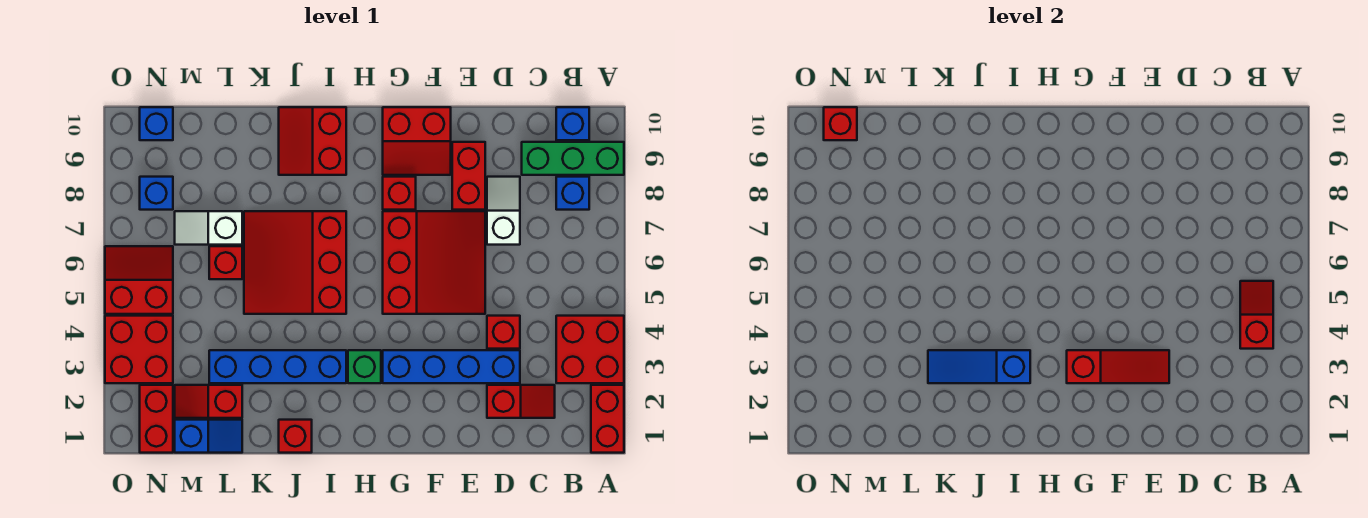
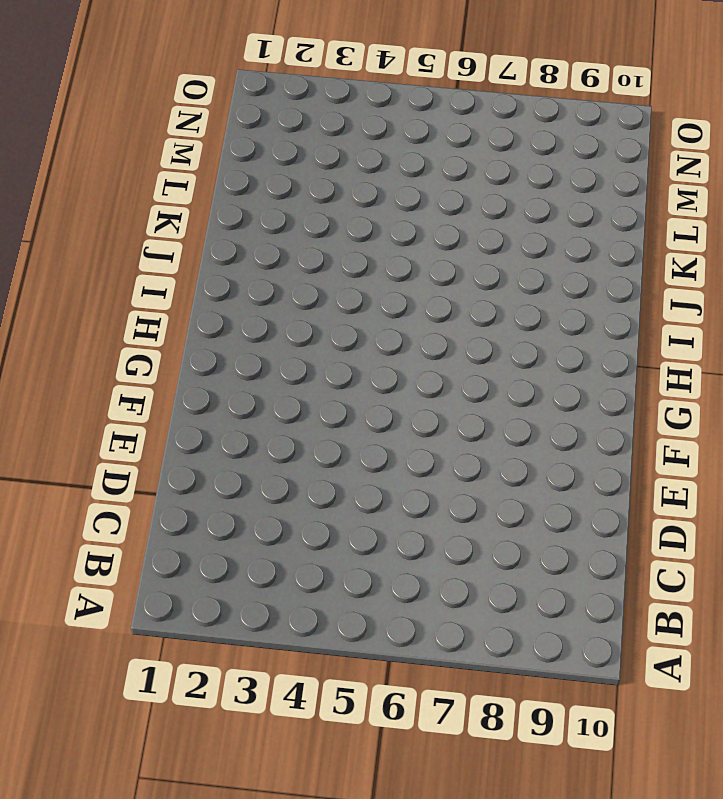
none -> red brick A1:A2 level 1
none -> red brick A3:B4 level 1
none -> green brick A9:C9 level 1
none -> blue brick B8 level 1

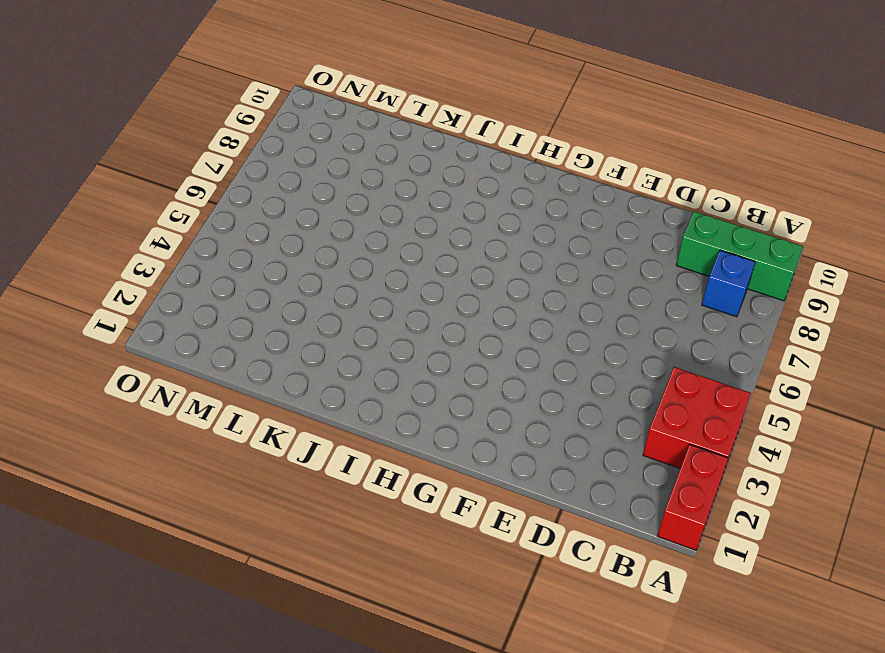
none -> blue brick B10 level 1
none -> red slope C2:D2 level 1 top D
none -> blue brick D3:G3 level 1
none -> red brick D4 level 1

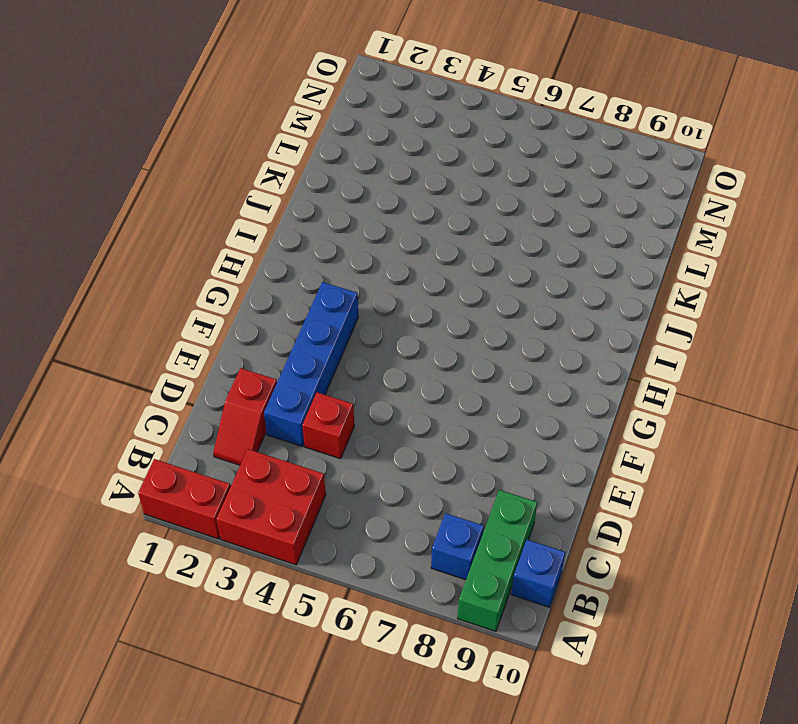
none -> white slope D7:D8 level 1 top 7
none -> red slope E5:G7 level 1 top G
none -> red brick E8:E9 level 1
none -> red slope F9:G10 level 1 top 10

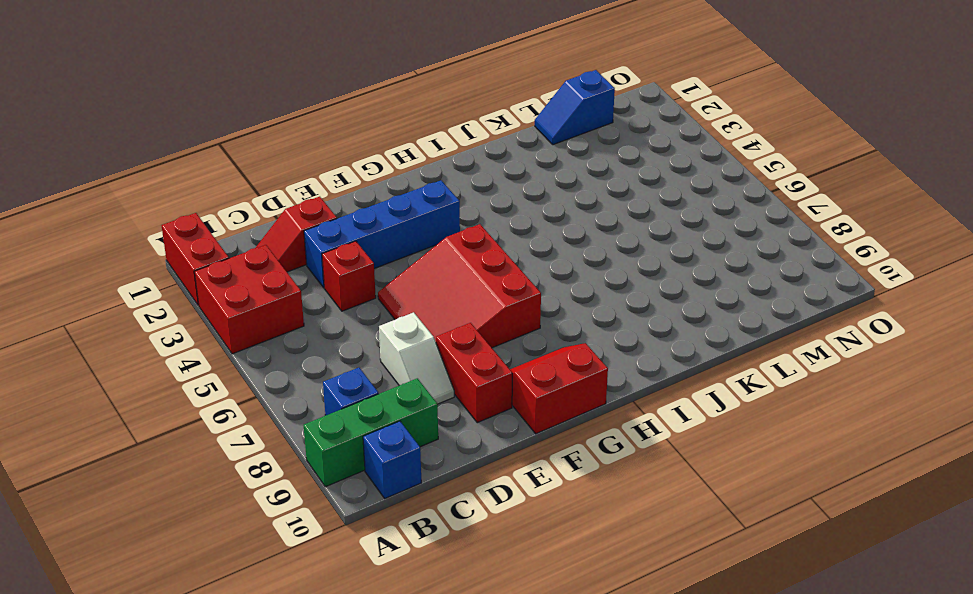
none -> red brick G8 level 1
none -> green brick H3 level 1
none -> blue brick I3:L3 level 1
none -> red slope I5:K7 level 1 top I

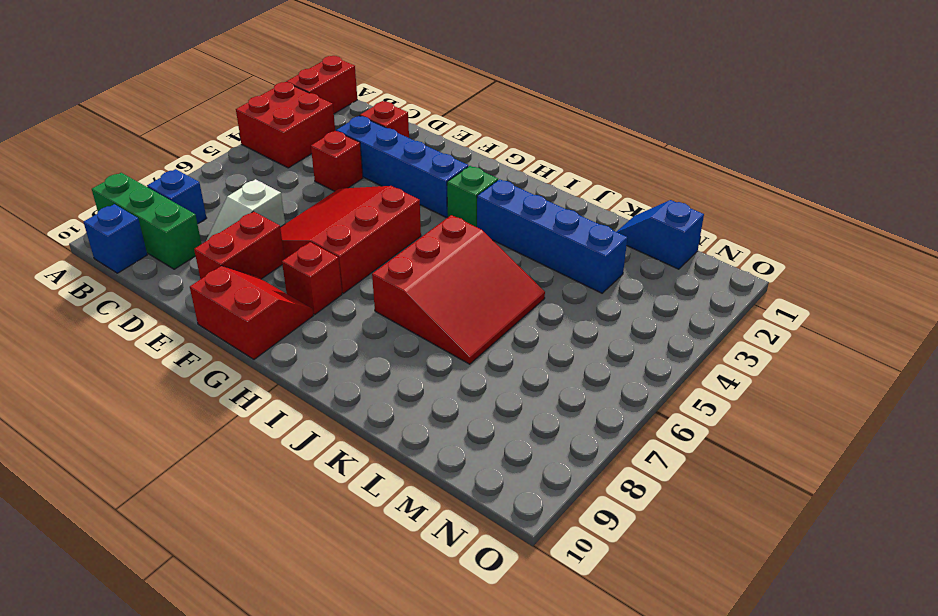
none -> red slope I9:J10 level 1 top I
none -> red brick J1 level 1
none -> red slope L2:M2 level 1 top L
none -> red brick L6 level 1

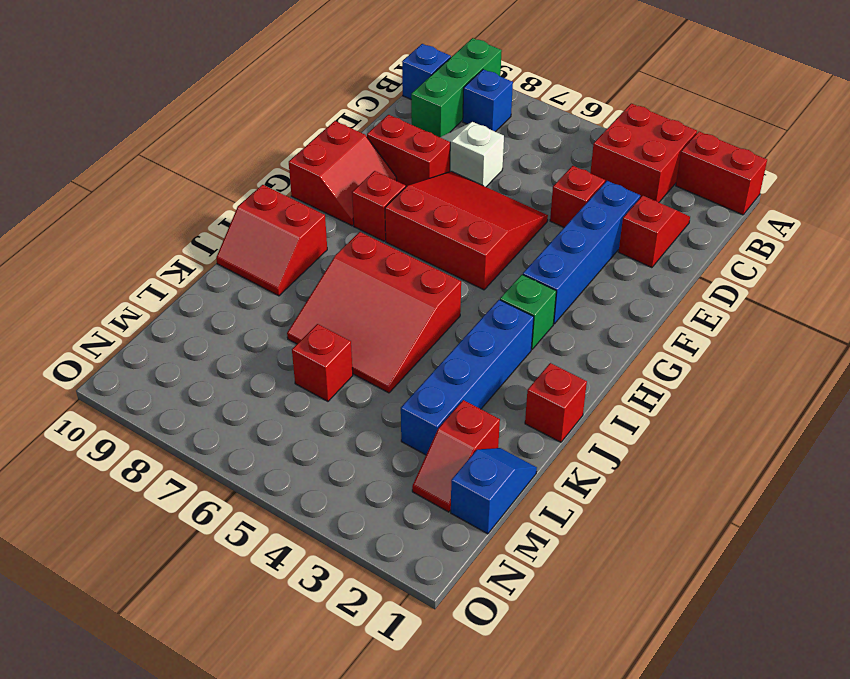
none -> white slope L7:M7 level 1 top L
none -> red brick N1:N2 level 1
none -> red brick N3:O4 level 1
none -> red slope N5:O6 level 1 top 5

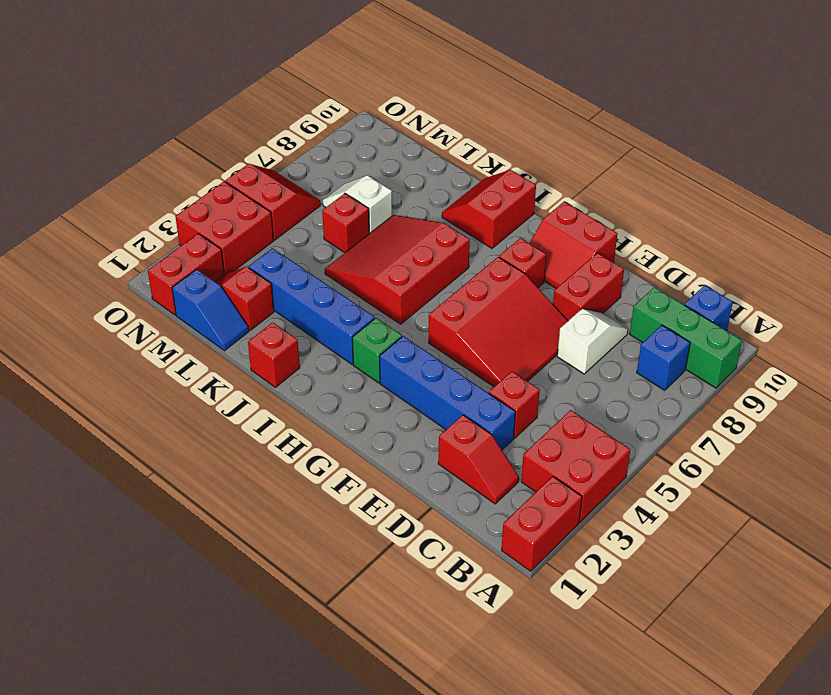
none -> blue brick N8 level 1
none -> blue brick N10 level 1
none -> red slope B4:B5 level 2 top 4
none -> red slope E3:G3 level 2 top G

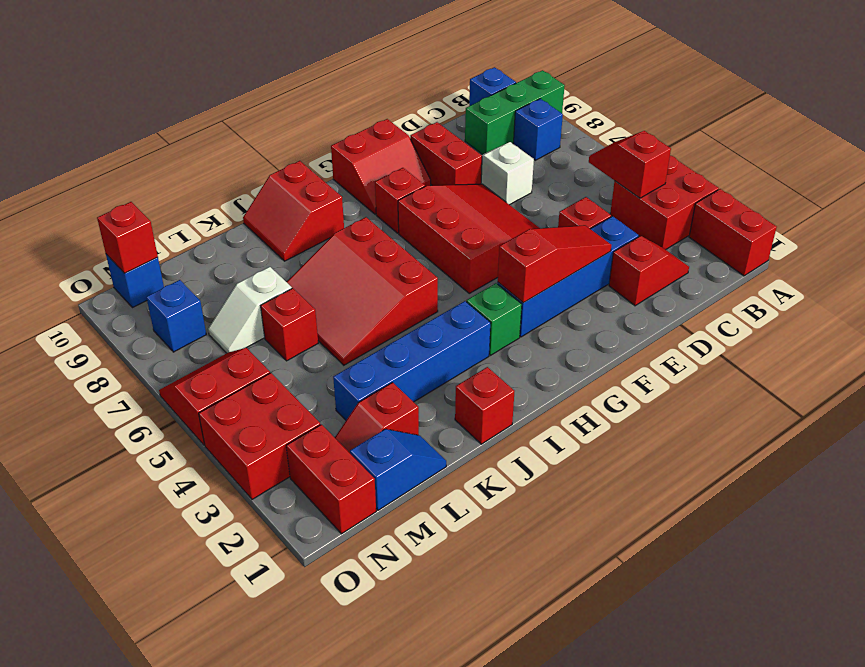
none -> blue slope I3:K3 level 2 top I

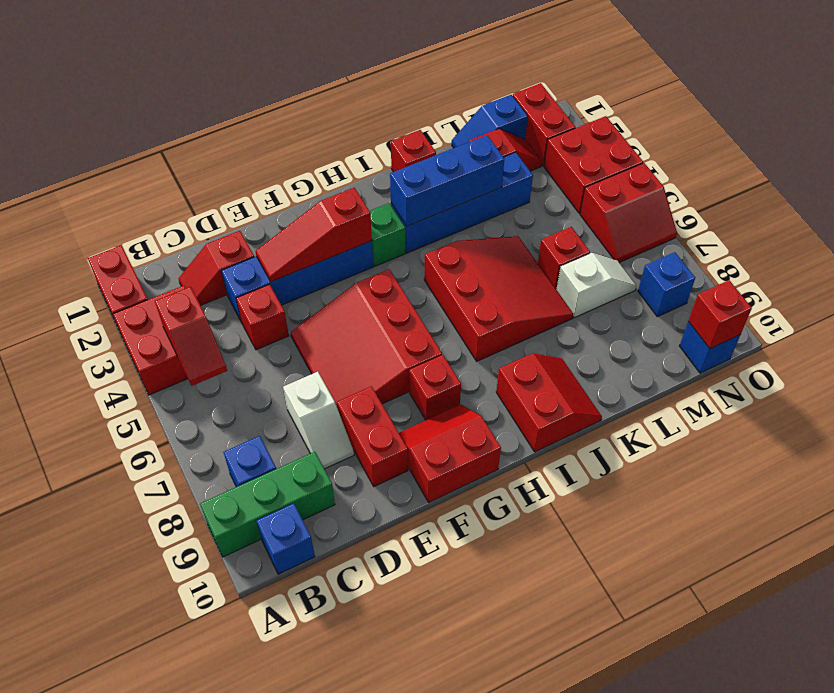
blue brick I3:K3 level 2 -> blue slope I3:K3 level 2 top I

